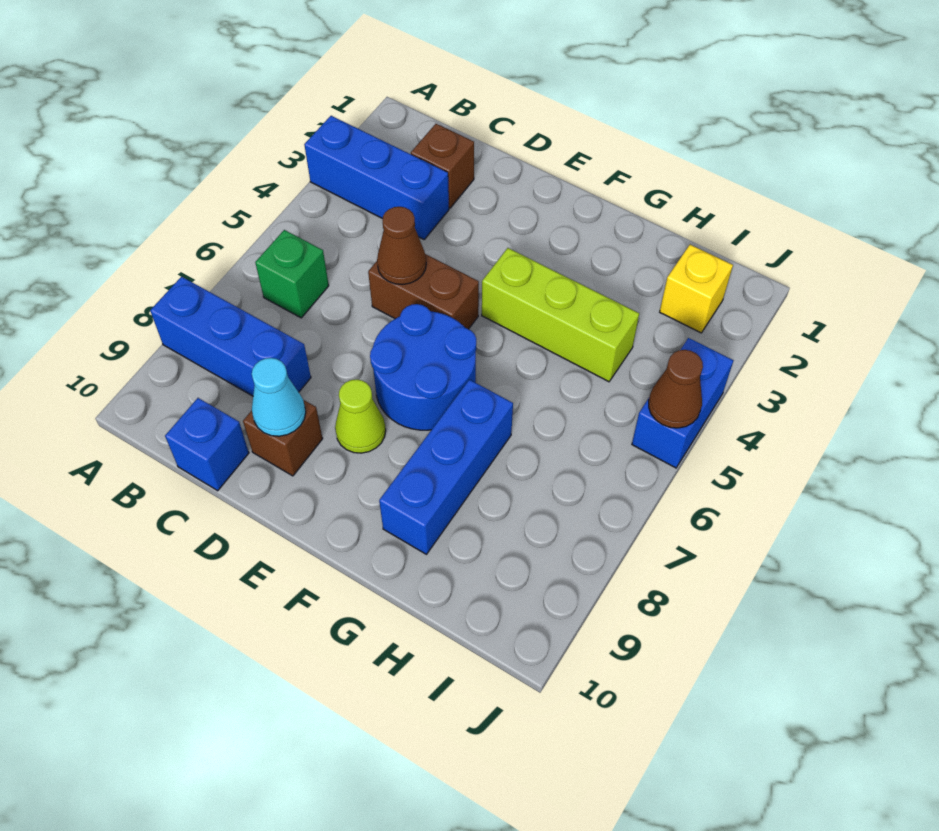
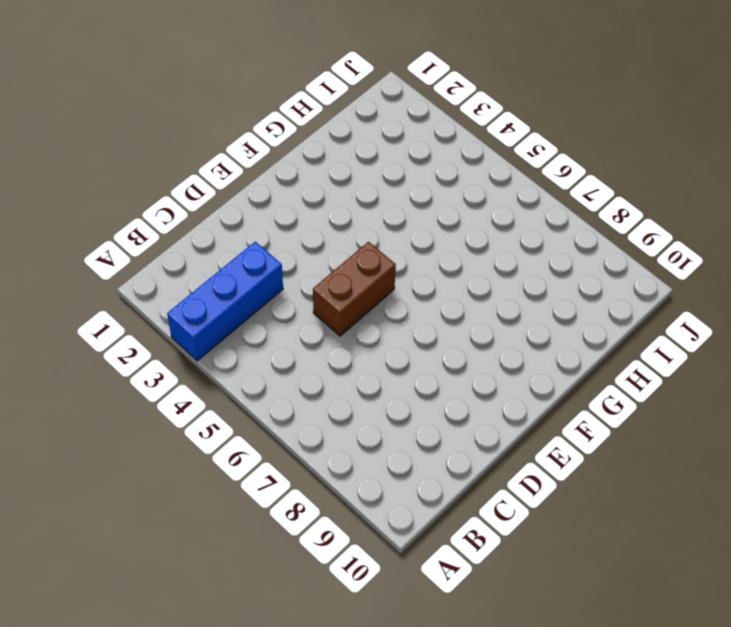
none -> blue brick A8:C8 level 1
none -> green brick B6 level 1
none -> brown brick C2 level 1

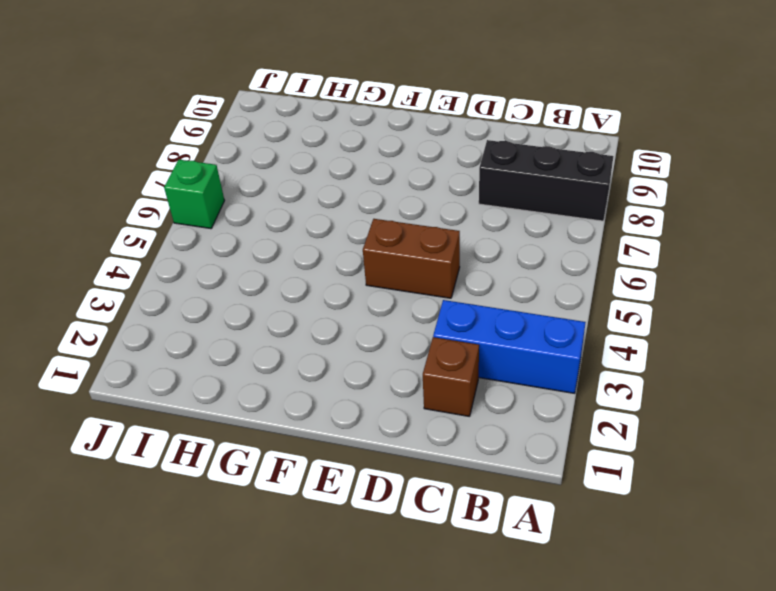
black brick A8:C8 level 1 -> blue brick A8:C8 level 1
green brick J6 level 1 -> green brick B6 level 1
none -> blue brick C10 level 1
none -> brown brick D9 level 1
none -> blue round brick E6:F7 level 1

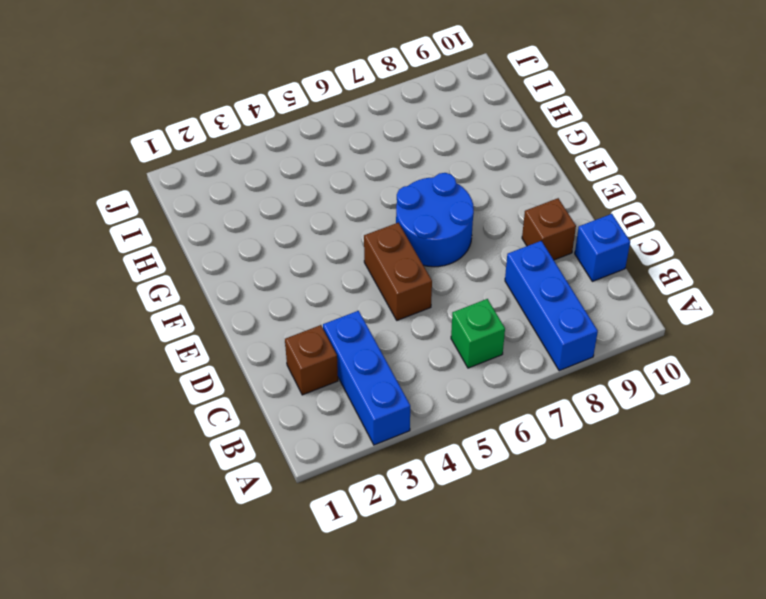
none -> lime cone E8 level 1
none -> lime brick F4:H4 level 1
none -> blue brick G7:G9 level 1

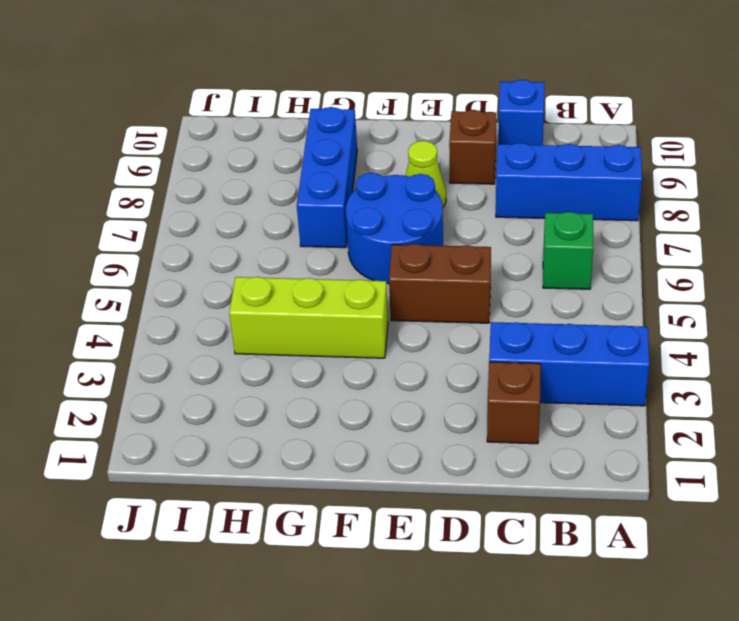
none -> yellow brick I2 level 1
none -> blue brick J4:J5 level 1
none -> brown cone D5 level 2

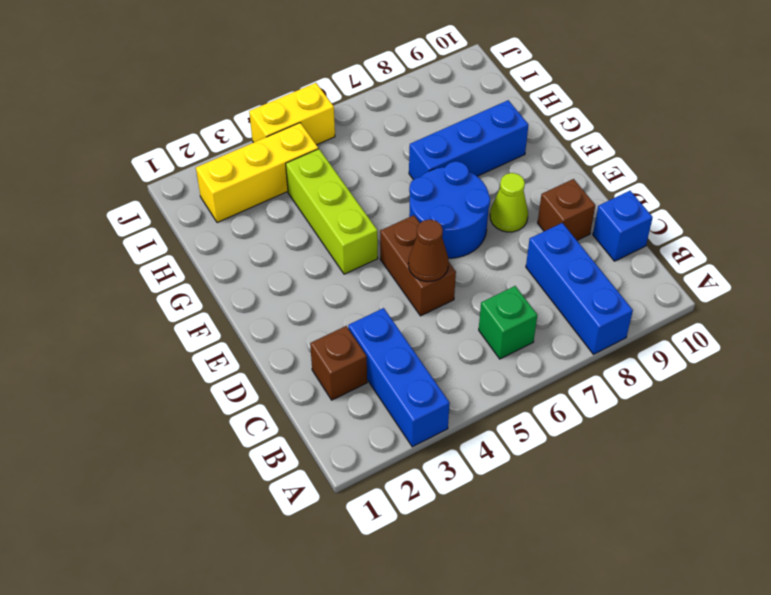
yellow brick I2:I4 level 1 -> yellow brick I2 level 1
yellow brick J4:J5 level 1 -> blue brick J4:J5 level 1
none -> cyan cone D9 level 2
none -> brown cone J5 level 2

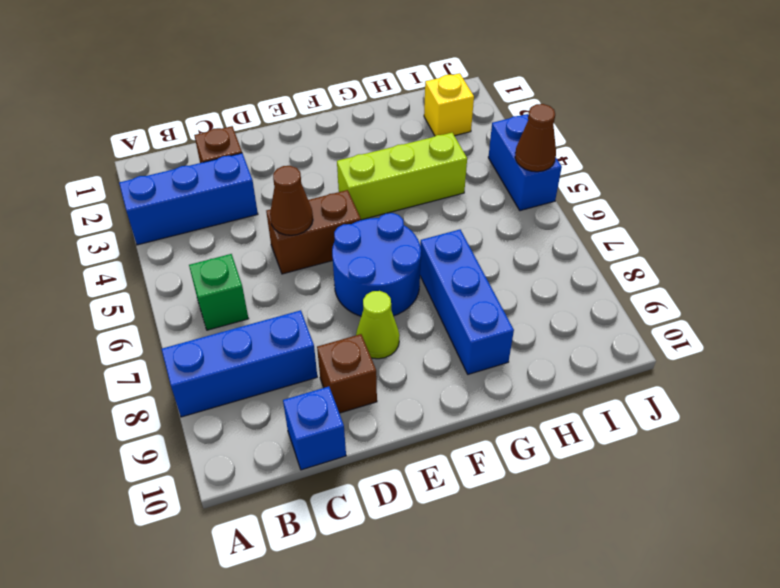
none -> cyan cone D9 level 2

